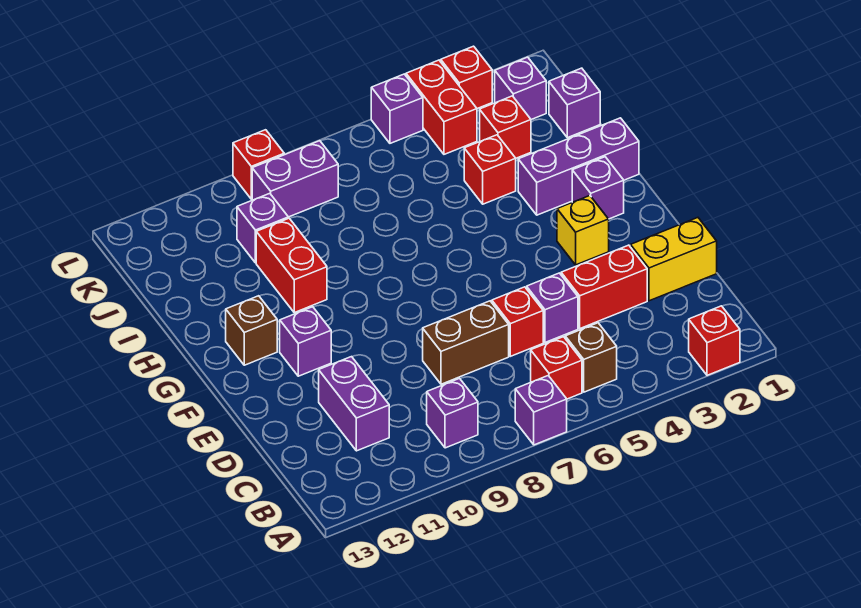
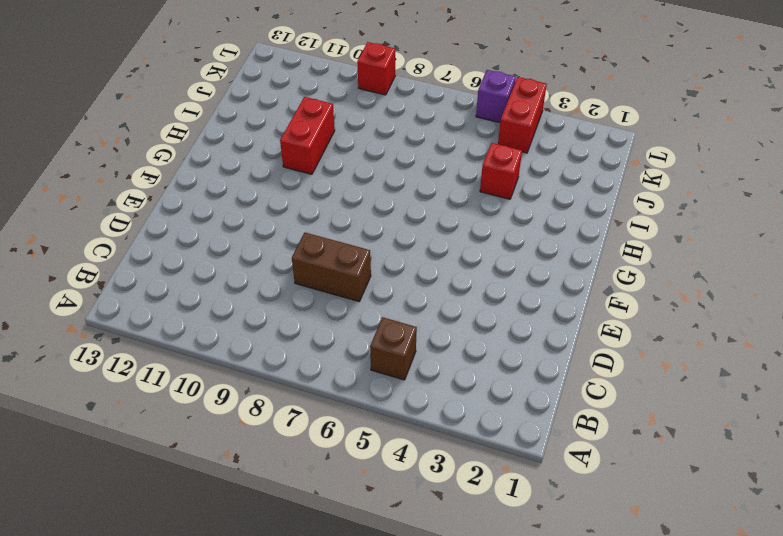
none -> red brick A2 level 1
none -> purple brick A7 level 1
none -> red brick B6 level 1

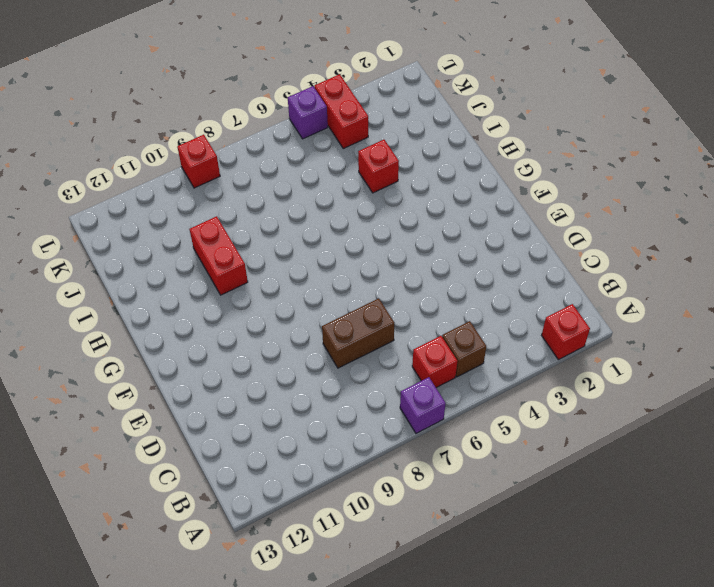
none -> purple brick B9 level 1
none -> purple brick C11:D11 level 1
none -> yellow brick D1:D2 level 1

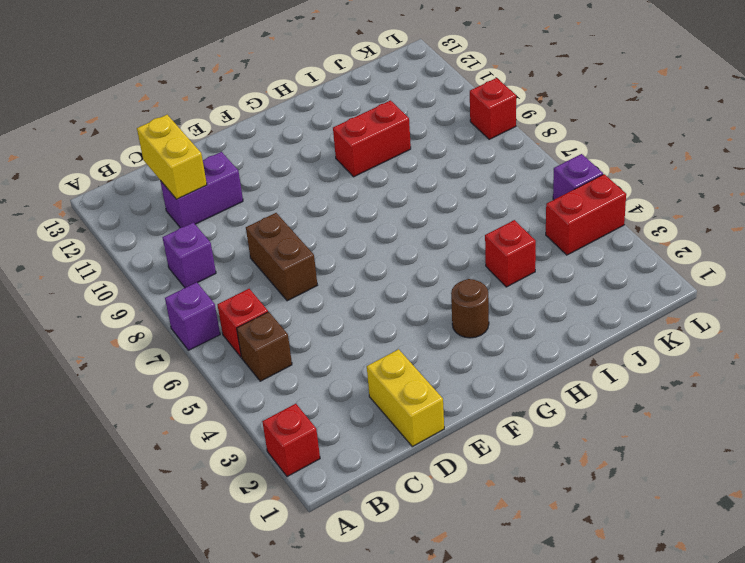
yellow brick C11:C12 level 2 -> none
brown round brick G3 level 1 -> none
none -> red brick D3:D4 level 1
none -> purple brick D5 level 1
none -> red brick D6 level 1

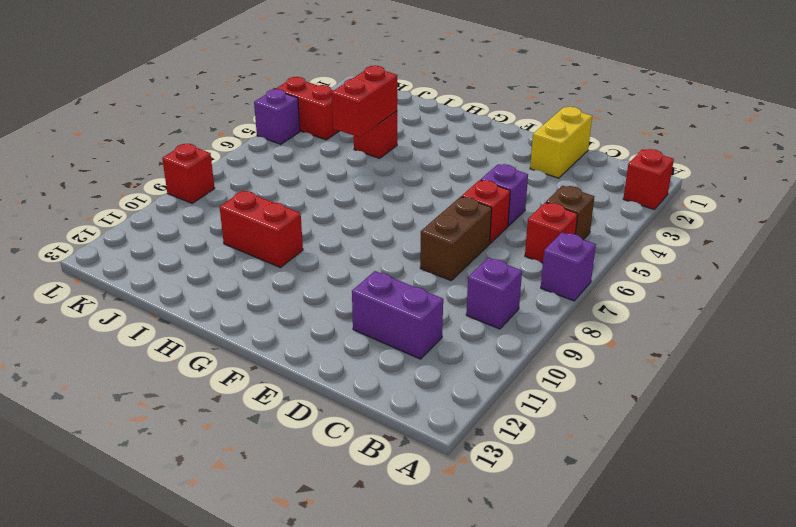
red brick I4:I5 level 2 -> red brick D3:D4 level 1
none -> yellow brick F3 level 1
none -> purple brick F11 level 1
none -> purple brick G2 level 1

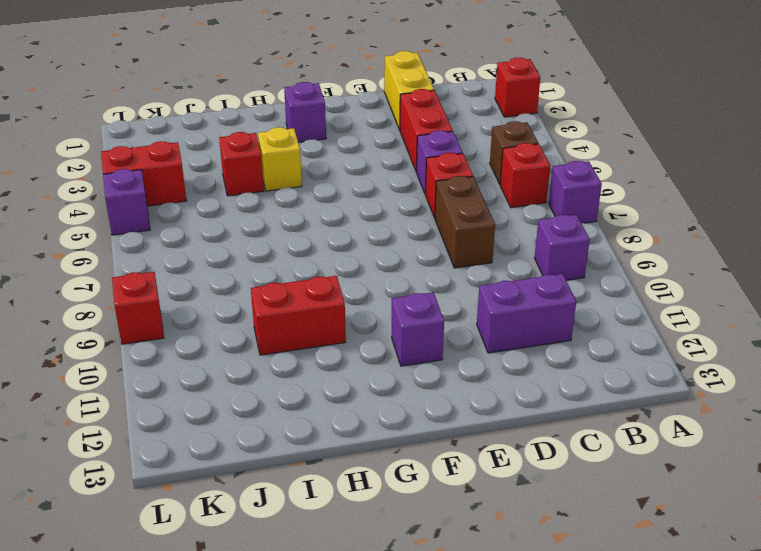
yellow brick H4 level 1 -> yellow brick F3 level 1
none -> brown brick G12 level 1
none -> purple brick H1:H3 level 1
none -> purple brick J1 level 1

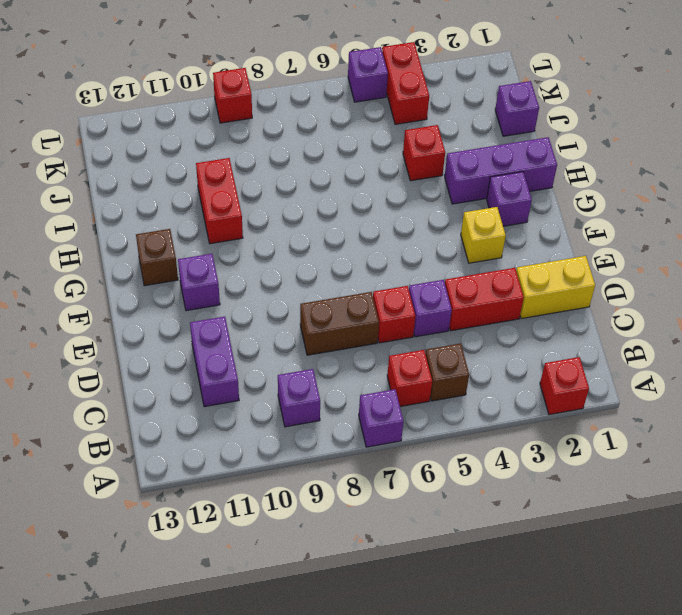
none -> red brick J3 level 1
none -> purple brick J10 level 1
none -> purple brick K2 level 1

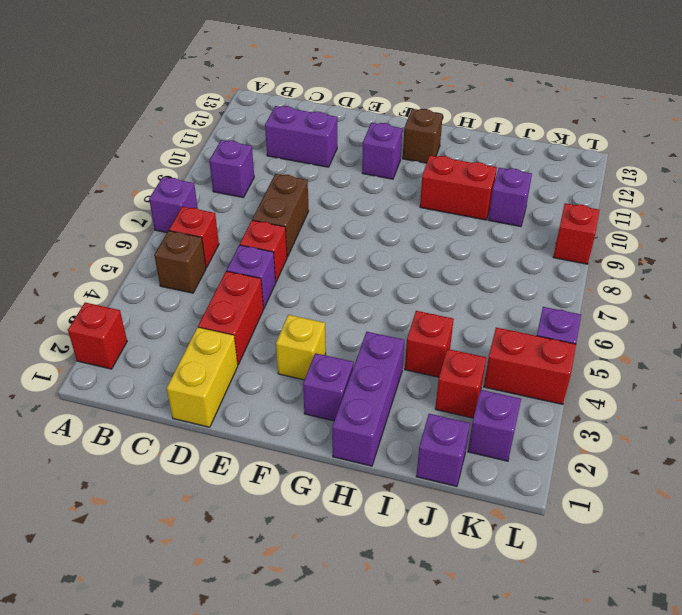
none -> purple brick K8:K9 level 1
none -> red brick L3 level 1

